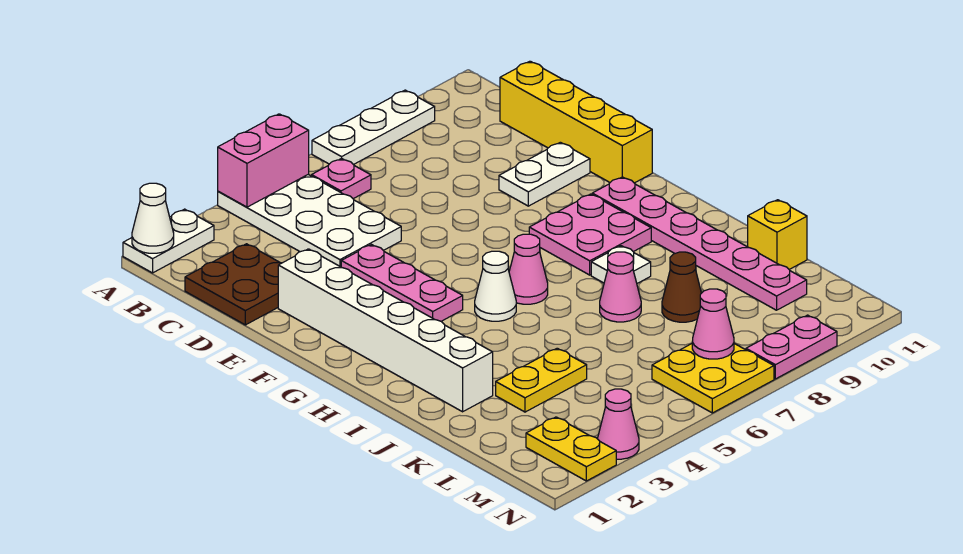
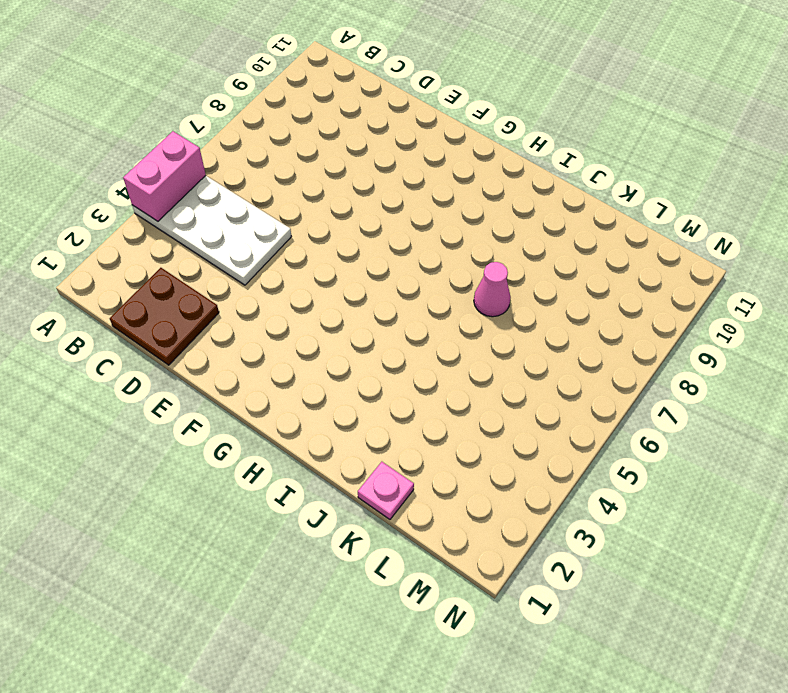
pink plate K1 level 1 -> pink plate B6 level 1
none -> white plate A1:A2 level 1
none -> white plate A7:A9 level 1
none -> yellow brick C11:F11 level 1

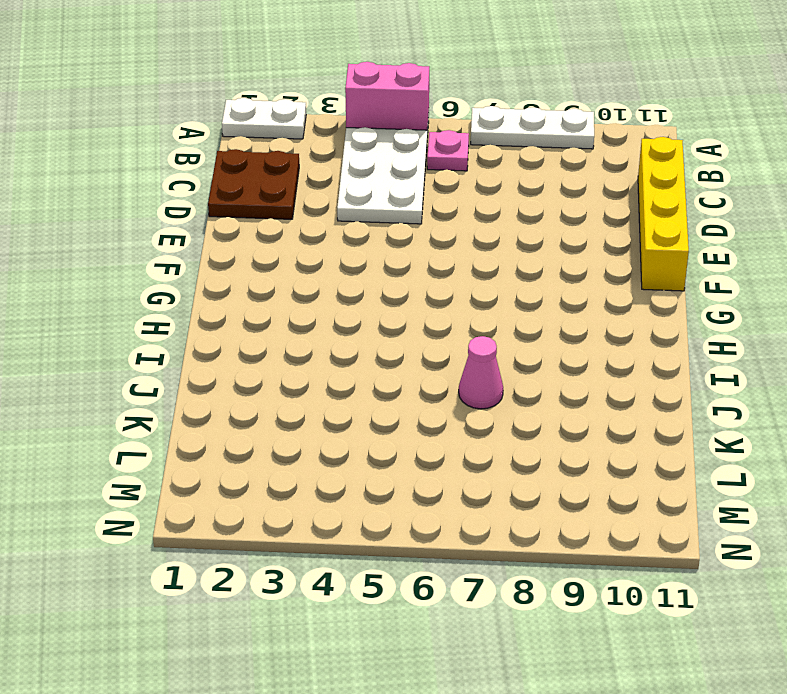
none -> white brick E2:J2 level 1
none -> pink plate E4:G4 level 1
none -> white plate E9:E10 level 1

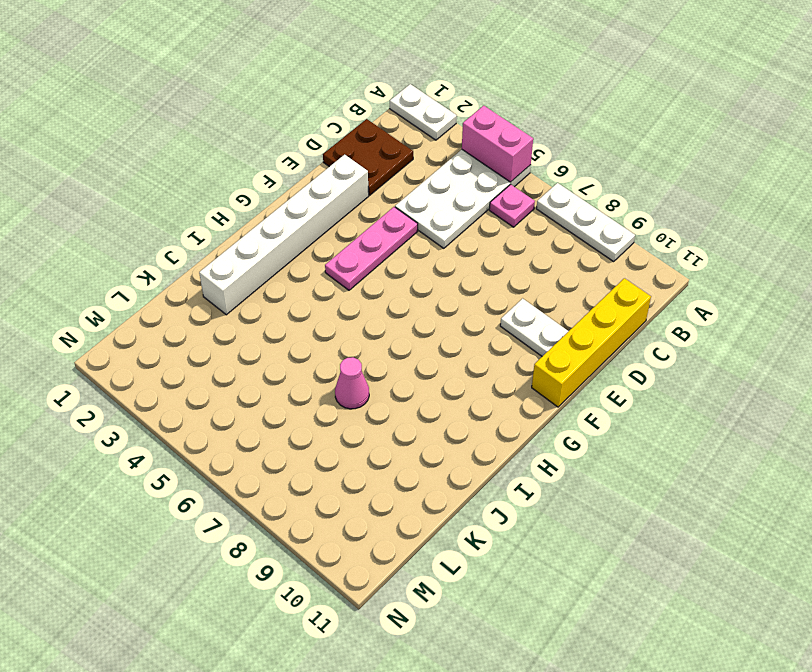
none -> pink plate G8:H9 level 1
none -> pink plate G10:L10 level 1
none -> white cone H5 level 1

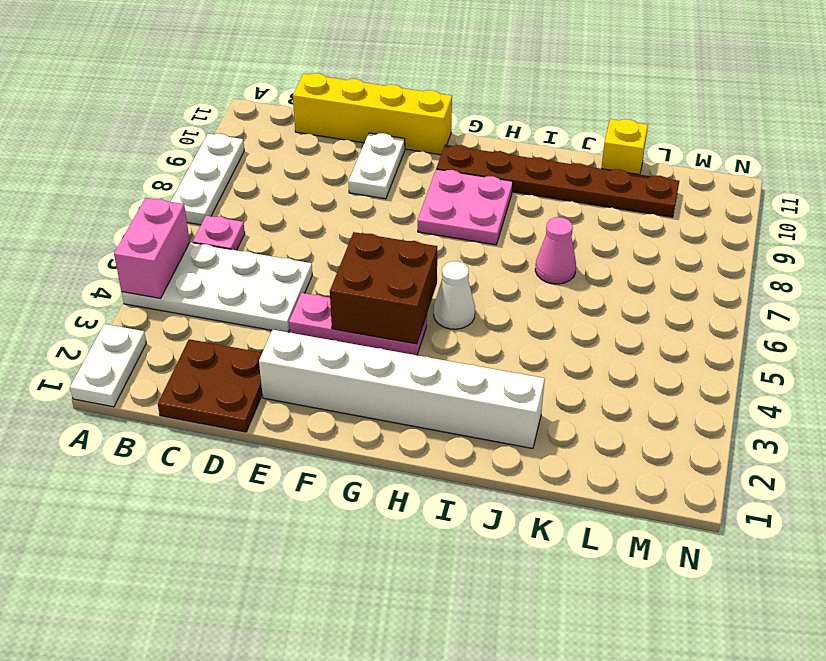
brown brick F4:G5 level 2 -> none
brown plate G10:L10 level 1 -> pink plate G10:L10 level 1
none -> pink cone H6 level 1
none -> white plate I8 level 1
none -> yellow plate K3:K4 level 1

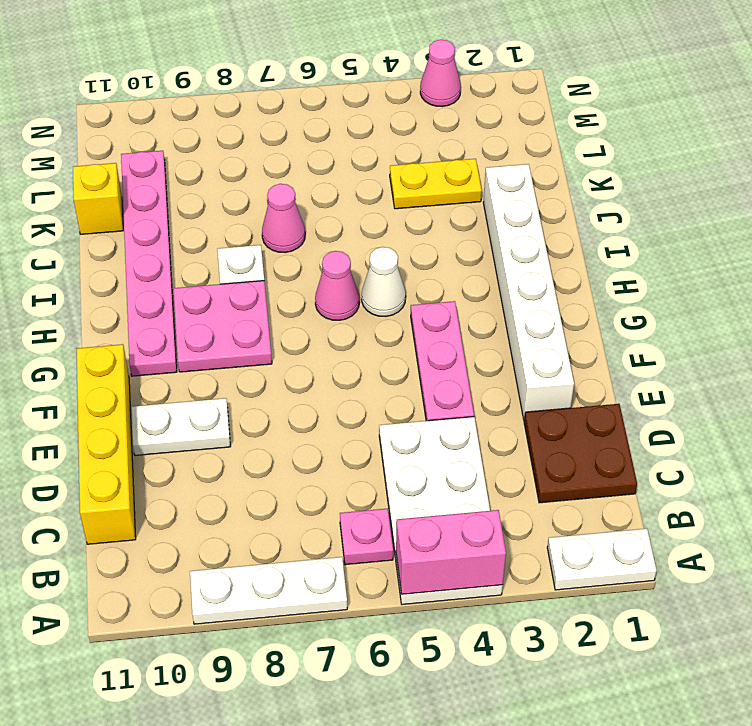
none -> brown cone K8 level 1
none -> yellow plate M2:N2 level 1
none -> yellow plate M6:N7 level 1

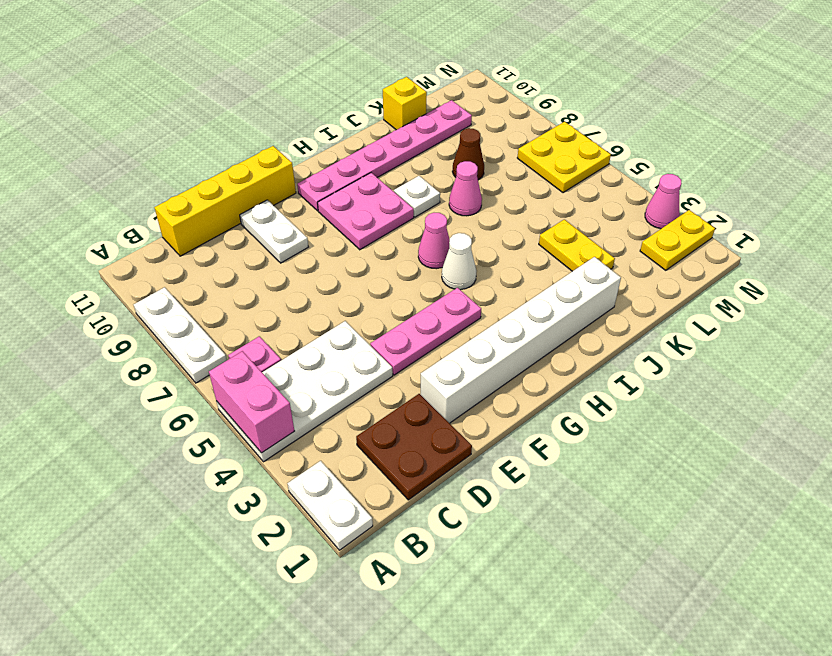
none -> pink plate N8:N9 level 1
none -> white cone A1 level 2
none -> pink cone M7 level 2

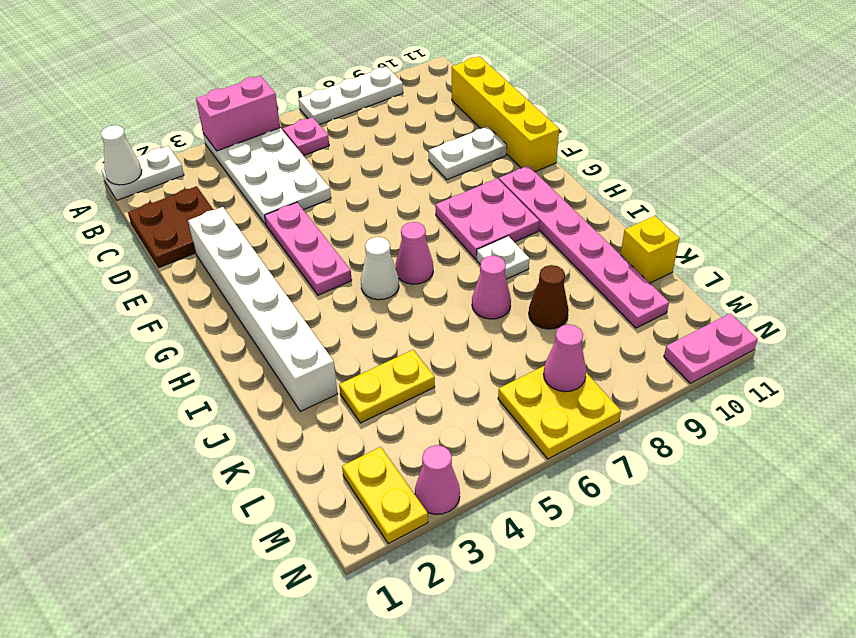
pink plate N10:N11 level 1 -> pink plate N8:N9 level 1

